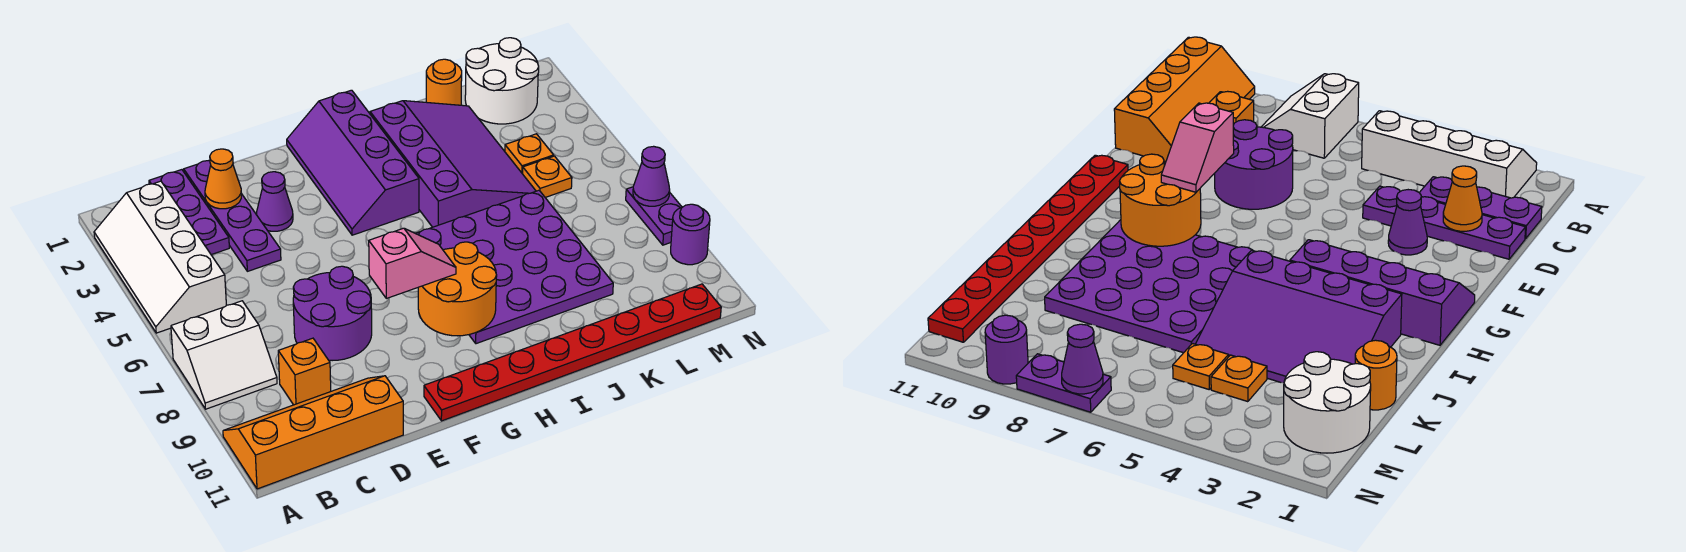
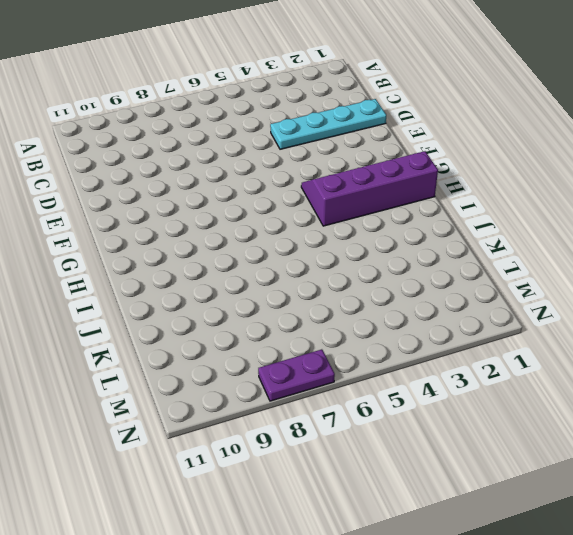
cyan plate D1:D4 level 1 -> purple plate D1:D4 level 1
none -> white slope A2:B5 level 1 top B
none -> white slope A7:B8 level 1 top 7
none -> orange slope A10:D11 level 1 top 11

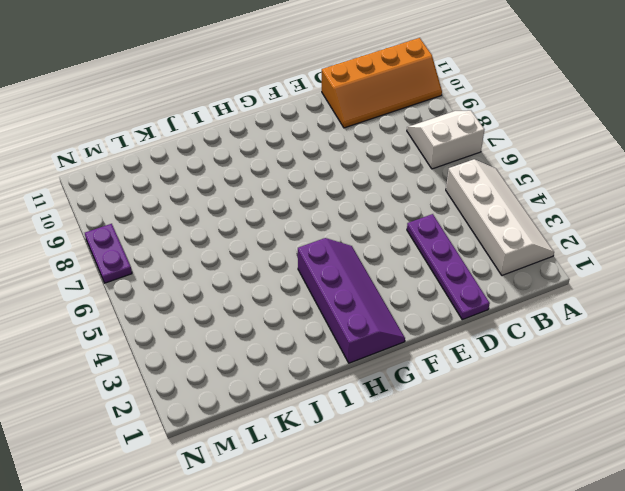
none -> purple plate C1:C3 level 1
none -> orange brick C9 level 1
none -> purple round brick D7:E8 level 1

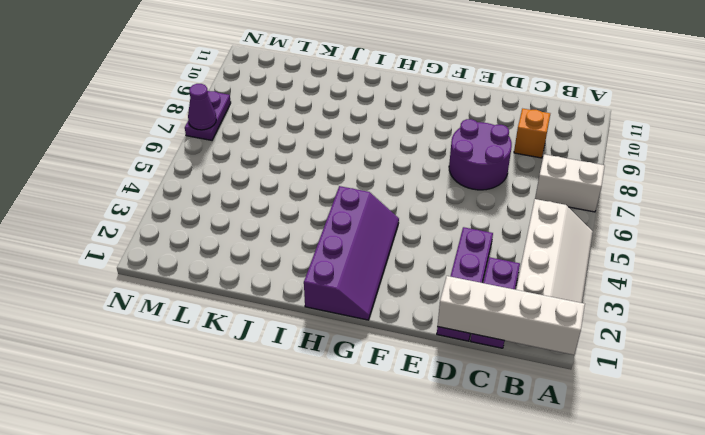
white brick A1:D1 level 2 -> none
none -> orange slope A10:D11 level 1 top 11
none -> purple cone E3 level 1
none -> red plate F11:M11 level 1

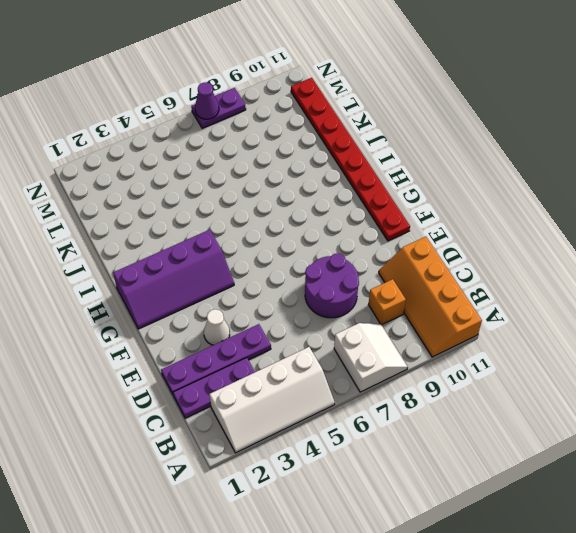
white cone E3 level 1 -> purple cone E3 level 1
none -> purple plate H6:K9 level 1
none -> purple slope I2:K5 level 1 top I
none -> orange round brick K1 level 1

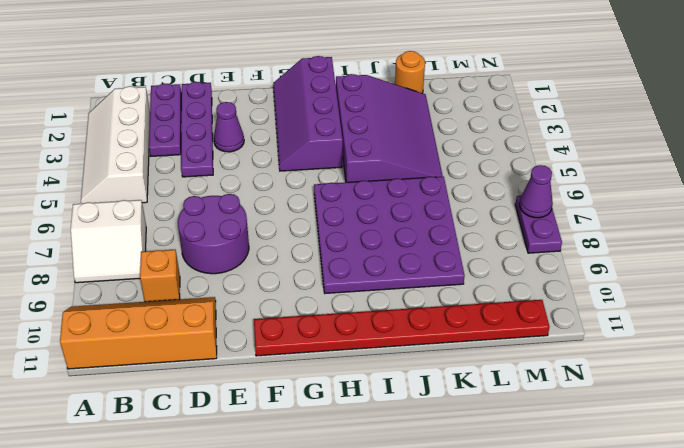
none -> white round brick L1:M2 level 1
none -> orange plate L4 level 1
none -> orange plate L5 level 1

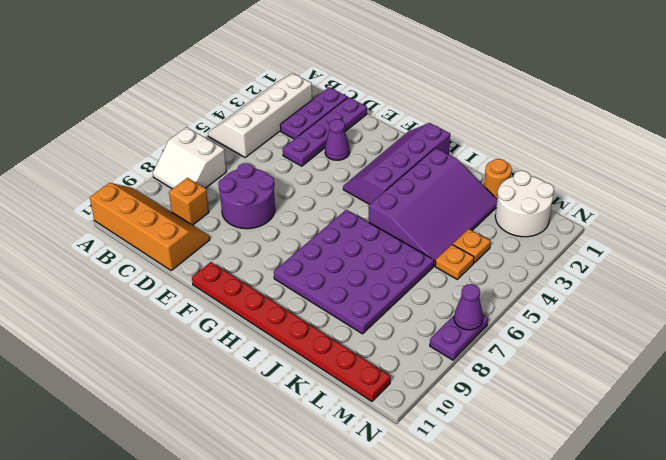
none -> purple round brick N9 level 1
none -> orange cone D2 level 2
none -> orange round brick G8:H9 level 2

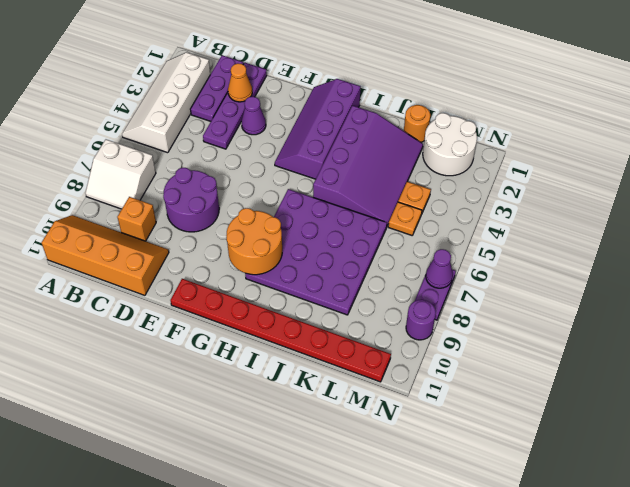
none -> pink slope F8:G8 level 3 top F

